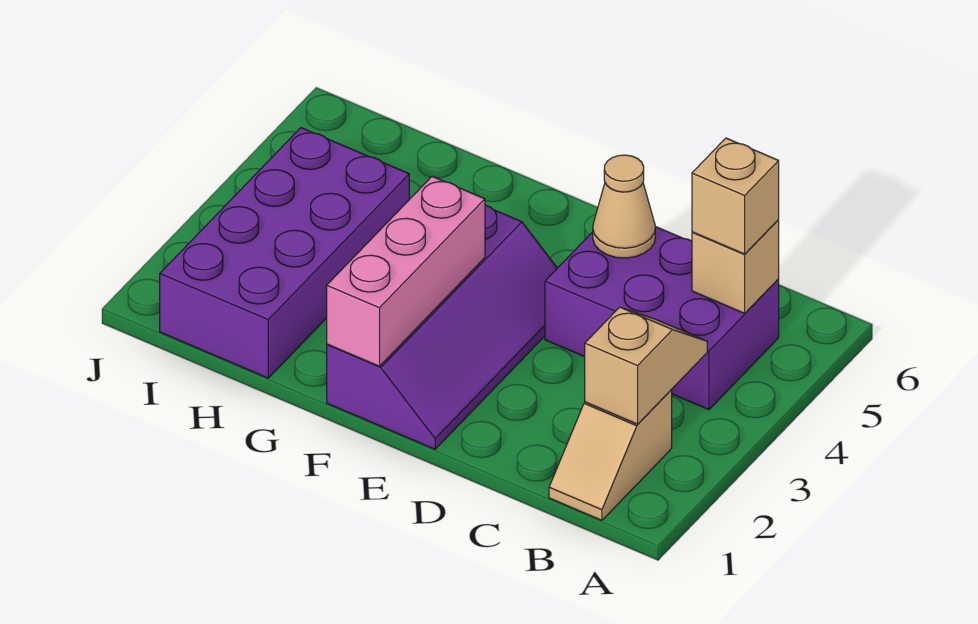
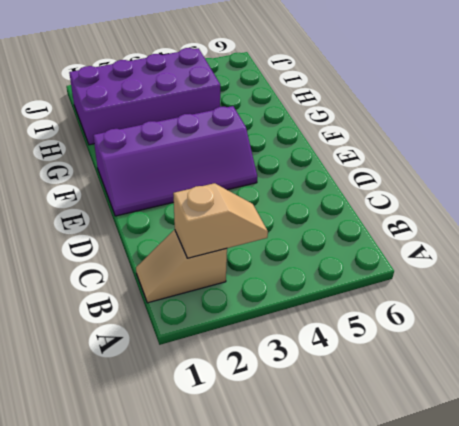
none -> purple brick B4:D5 level 1
none -> tan brick B5 level 2

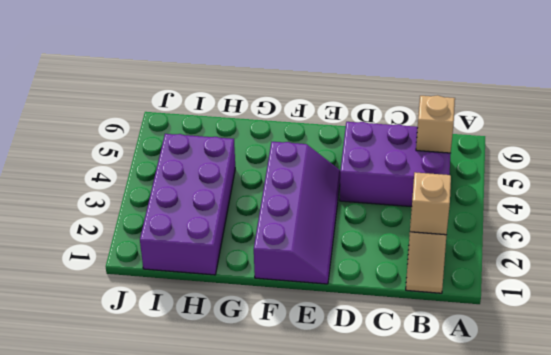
none -> tan cone D5 level 2
none -> pink brick F1:F3 level 2

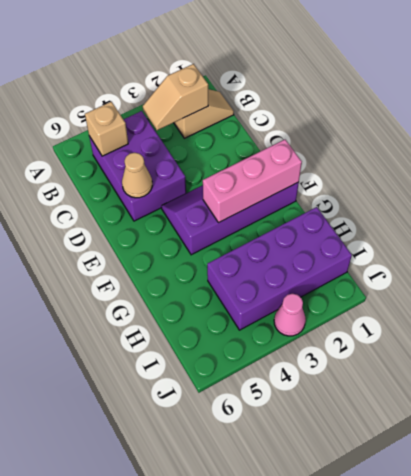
pink cone J3 level 1 -> none
none -> tan brick B5 level 3

